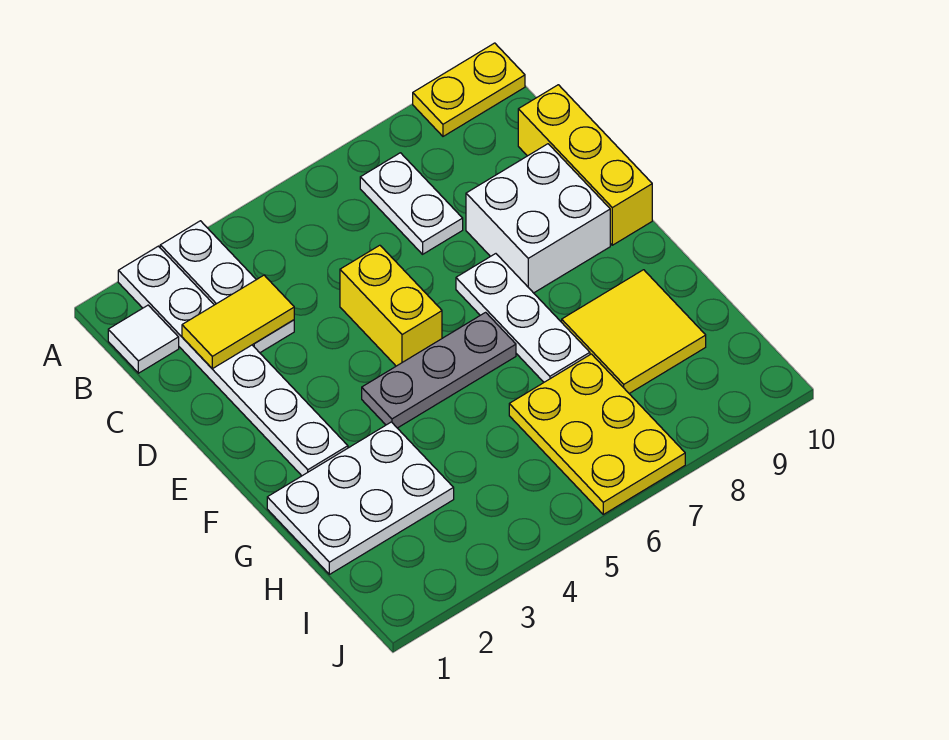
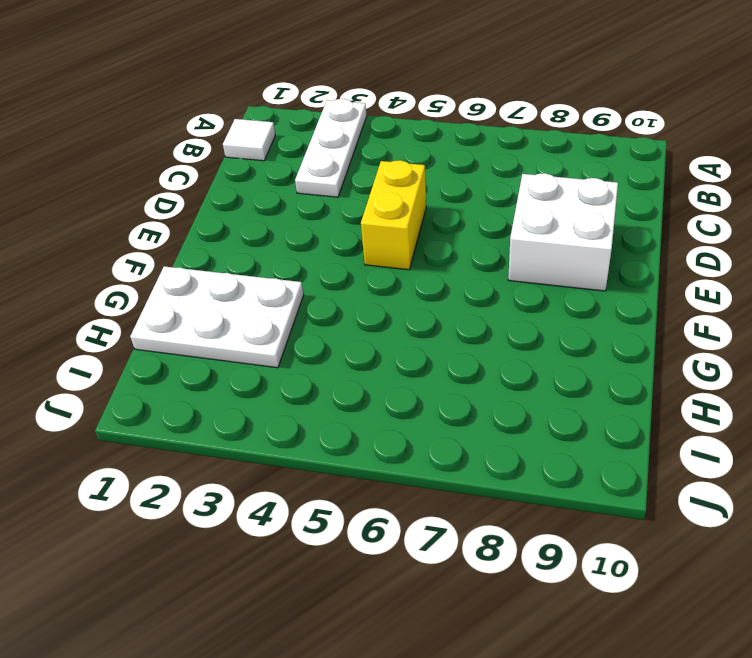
none -> white plate A2:F2 level 1
none -> yellow plate A9:A10 level 1
none -> white plate B7:C7 level 1

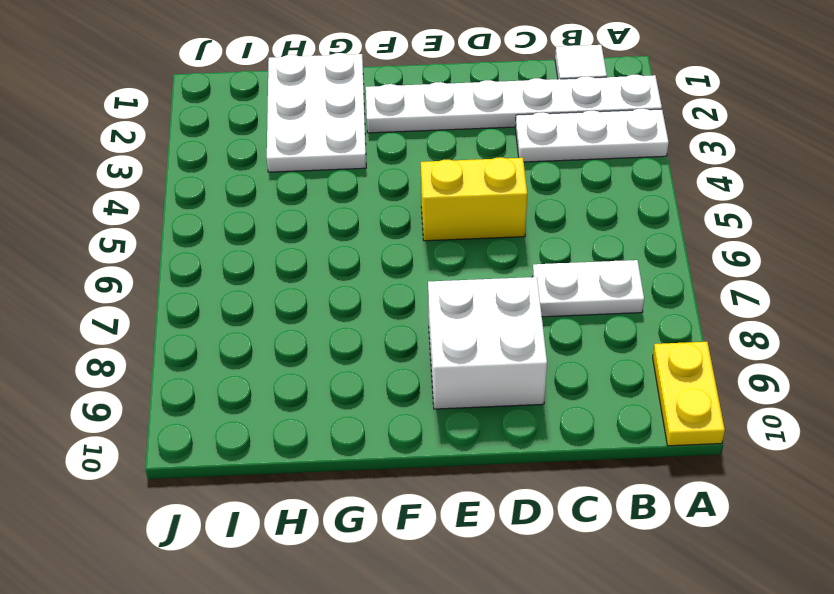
none -> yellow brick C10:E10 level 1
none -> white plate E7:G7 level 1
none -> grey plate F4:F6 level 1

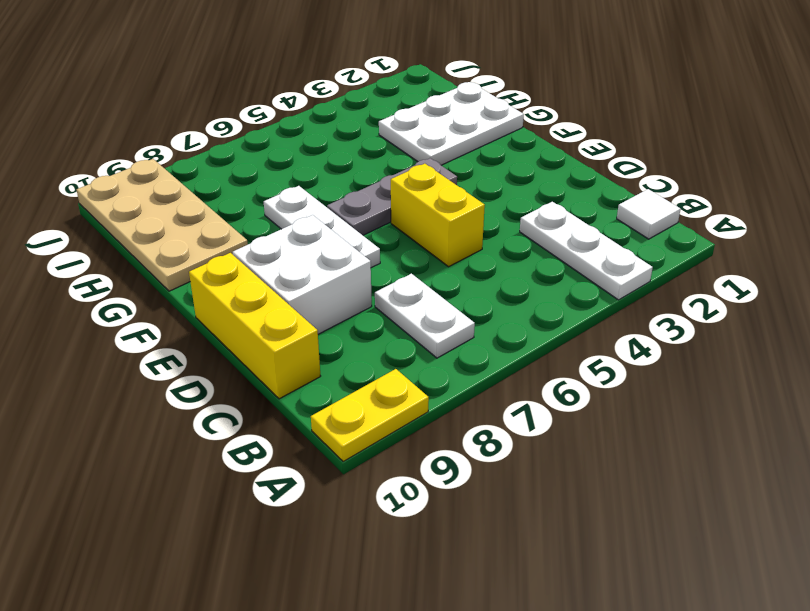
tan plate G9:J10 level 1 -> yellow tile G8:H9 level 1
none -> white plate A2:F2 level 1
none -> yellow plate H6:J7 level 1
none -> yellow tile C2:C3 level 2

